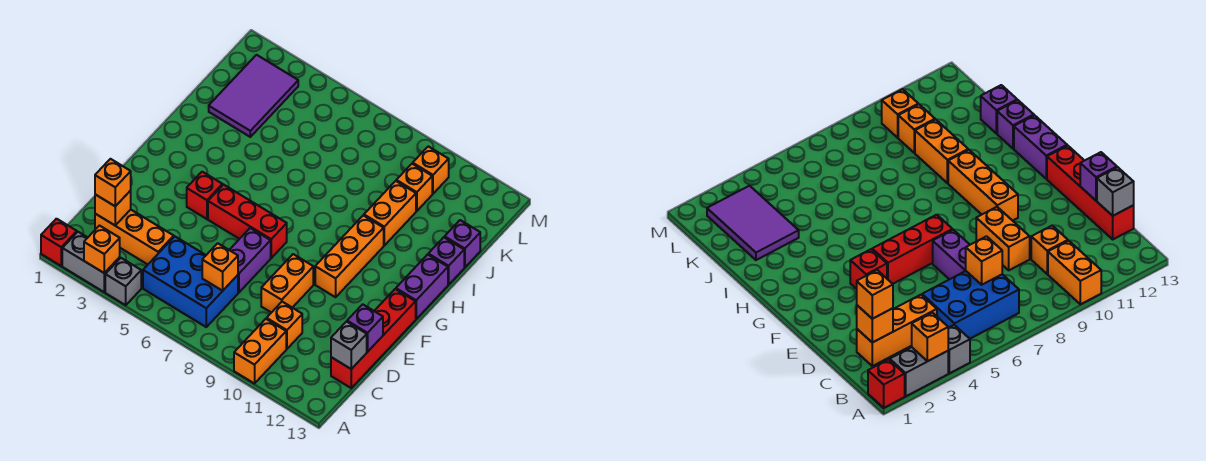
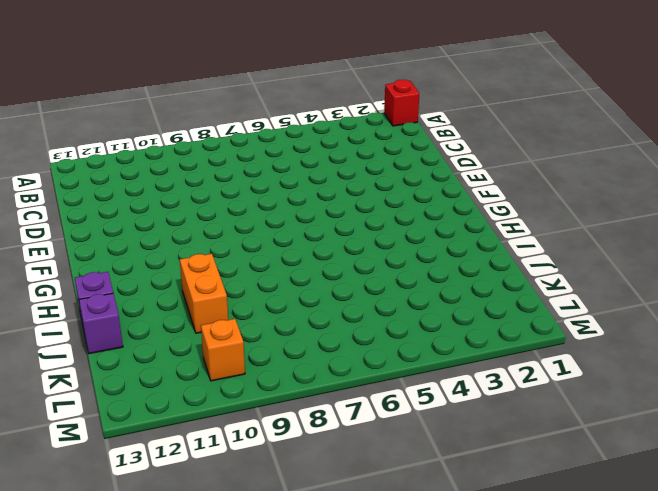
none -> grey brick A2:A3 level 1
none -> grey brick A4 level 1
none -> orange brick A10:B10 level 1

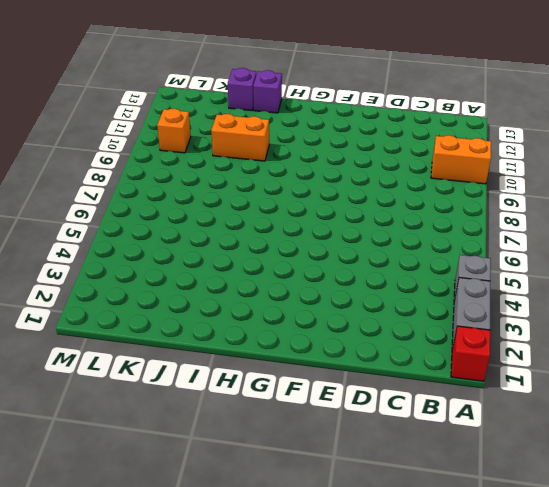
none -> blue brick B5:C7 level 1
none -> orange brick C2:C4 level 1
none -> orange brick C10 level 1

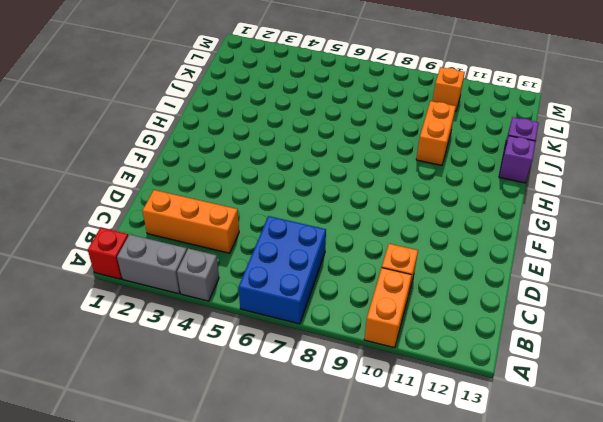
blue brick A6:C7 level 1 -> blue brick B5:C7 level 1
none -> red brick C13:F13 level 1
none -> purple brick D7:E7 level 1
none -> orange brick D9:E9 level 1

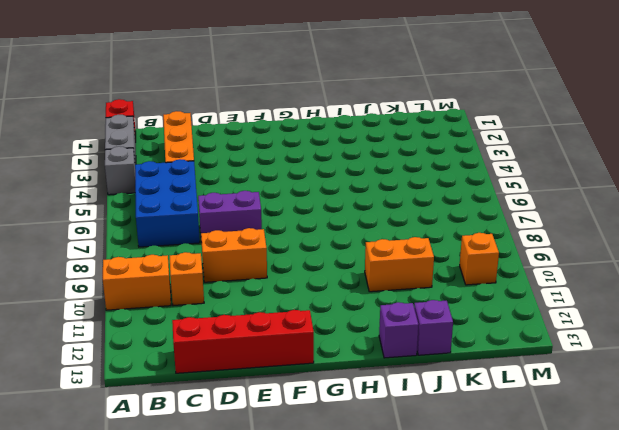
none -> red brick F4 level 1
none -> red brick F5:F7 level 1
none -> orange brick F10:H10 level 1

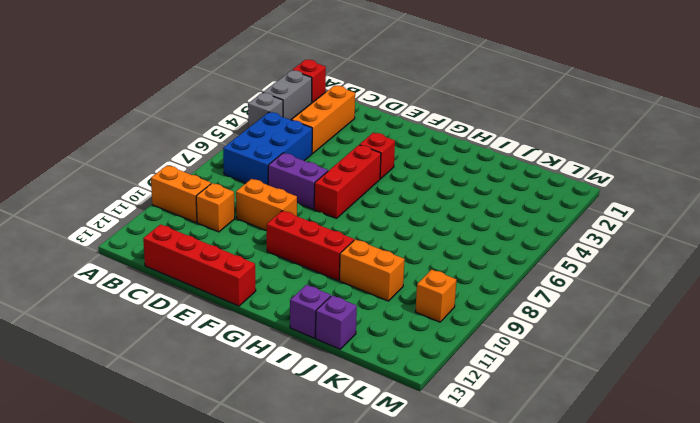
red brick F10:H10 level 1 -> orange brick F10:H10 level 1
none -> purple brick G13:H13 level 1
none -> purple tile J2:L3 level 1
none -> orange brick K10 level 1

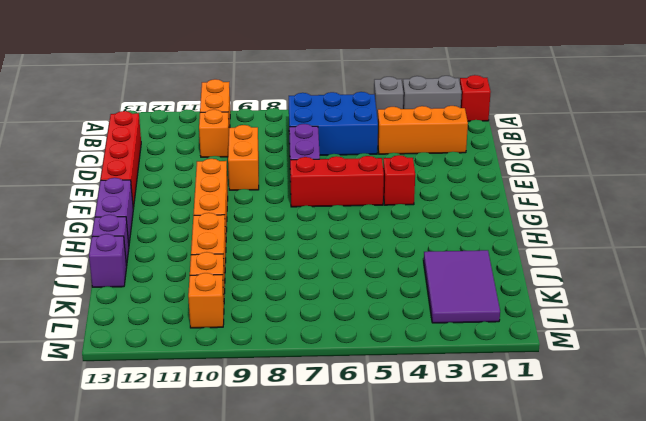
none -> orange brick A3 level 2
none -> orange brick C2 level 2
none -> orange brick C7 level 2

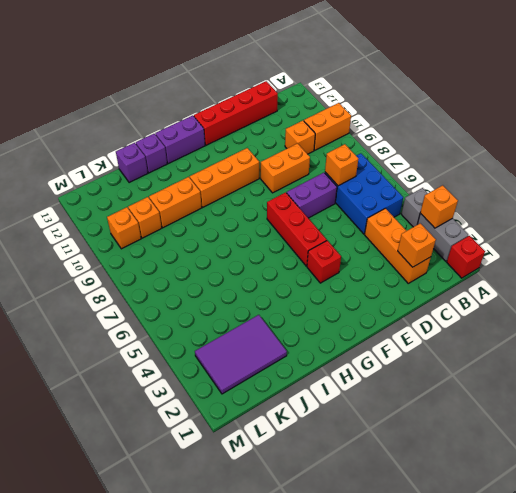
none -> grey brick C13 level 2
none -> purple brick D13 level 2
none -> orange brick C2 level 3

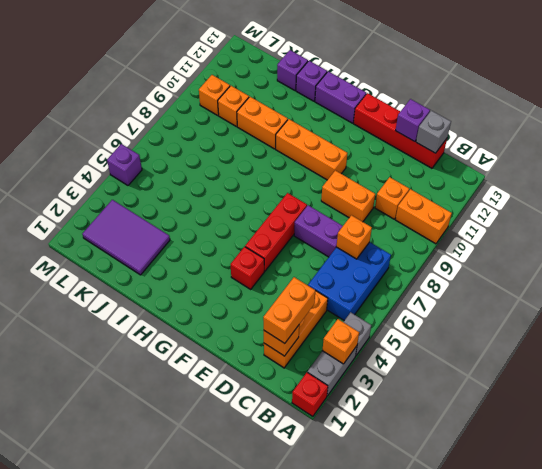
orange brick C2:C3 level 3 -> orange brick C2 level 3
purple brick M5 level 1 -> none

